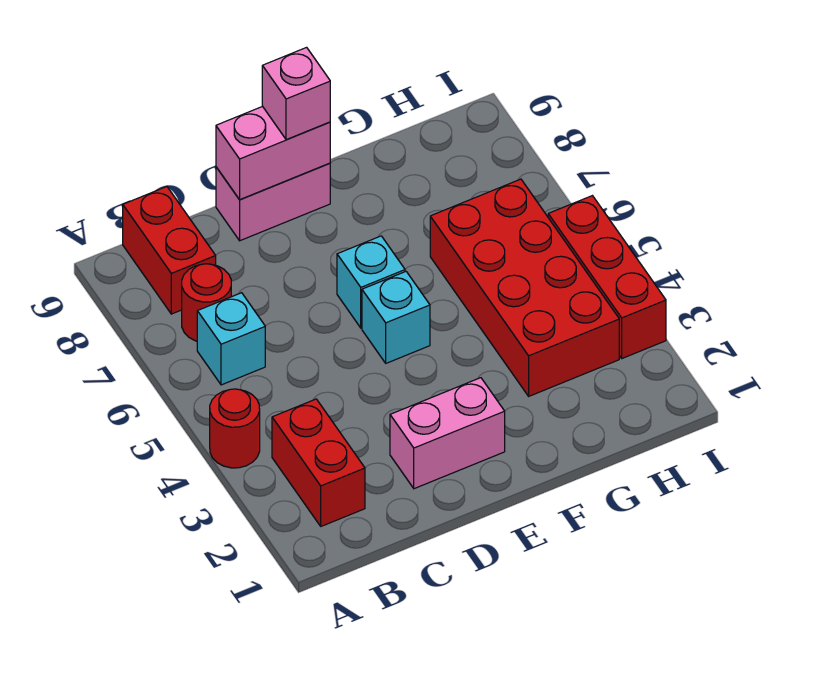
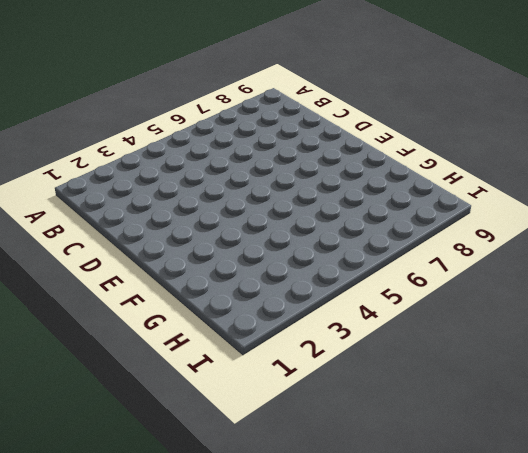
none -> red round brick A4 level 1
none -> red brick B2:B3 level 1
none -> cyan brick B6 level 1

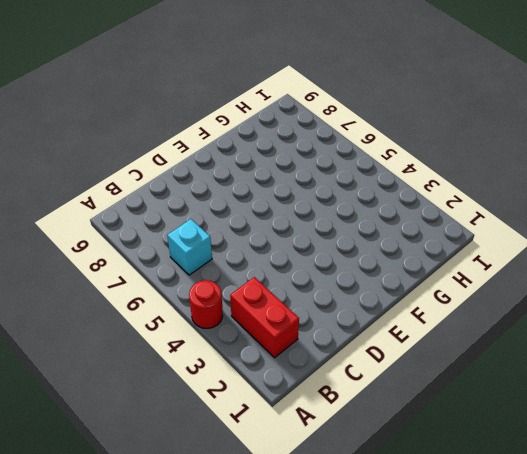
none -> red round brick B7 level 1
none -> red brick B8:B9 level 1
none -> pink brick D2:E2 level 1

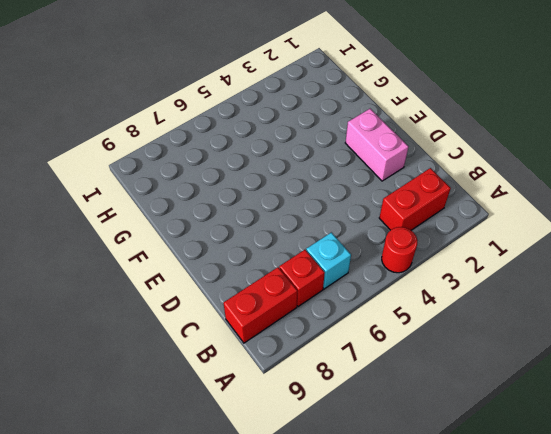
red brick B7 level 1 -> red round brick B7 level 1
none -> pink brick D9:E9 level 1
none -> cyan brick E5 level 1
none -> cyan brick E6 level 1

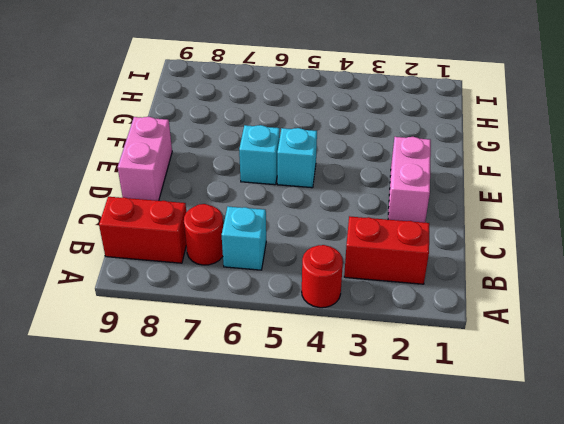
none -> red brick G3:H6 level 1
none -> red brick I3:I5 level 1
none -> pink brick D9:E9 level 2

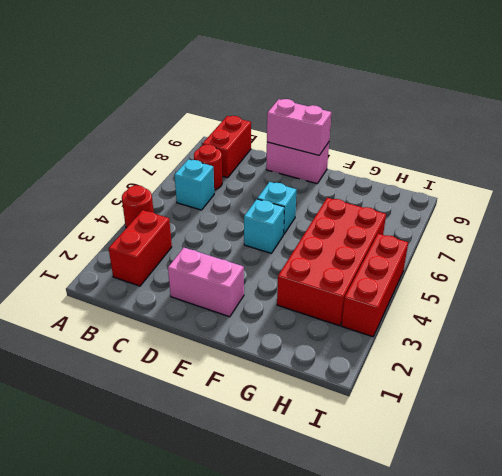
none -> pink brick E9 level 3

